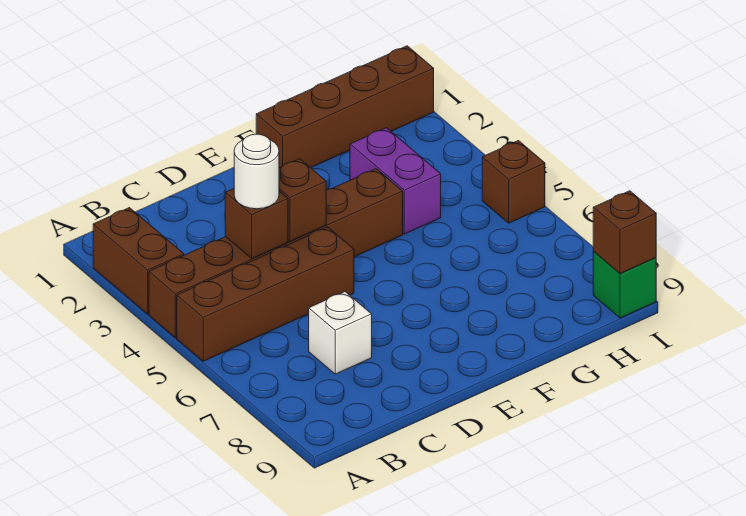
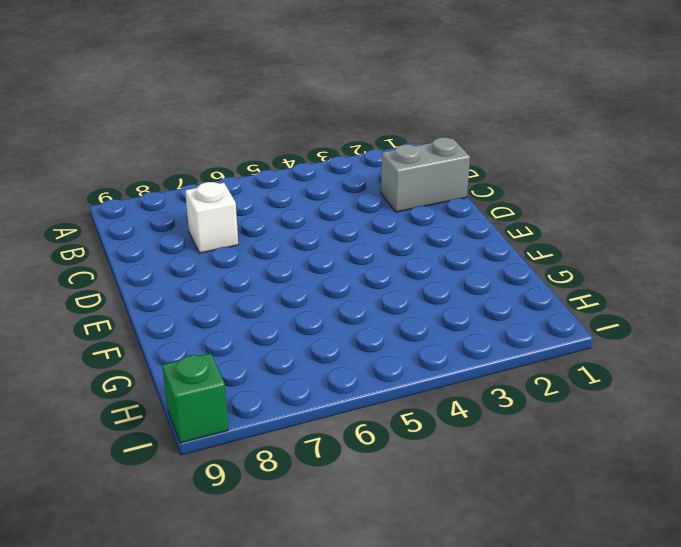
grey brick C1:C2 level 1 -> none
none -> brown brick A2:A3 level 1
none -> brown brick A4:F4 level 1
none -> brown brick A5:D5 level 1

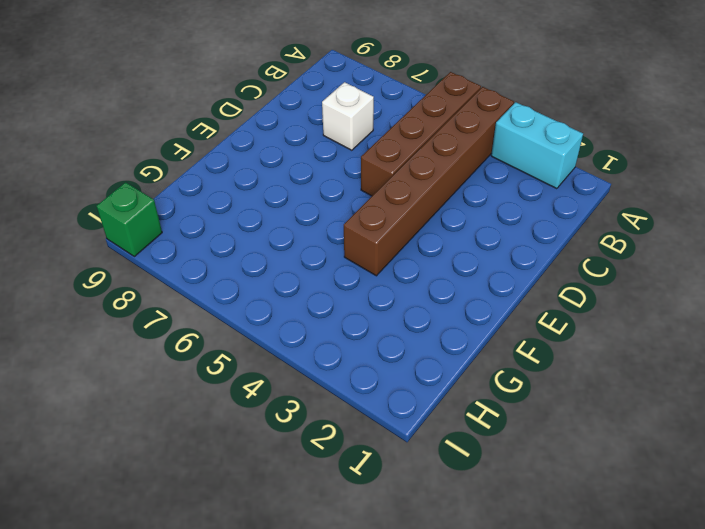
cyan brick A2:A3 level 1 -> brown brick A2:A3 level 1
none -> brown brick F1:I1 level 1
none -> purple brick G3:G4 level 1
none -> brown brick I5 level 1

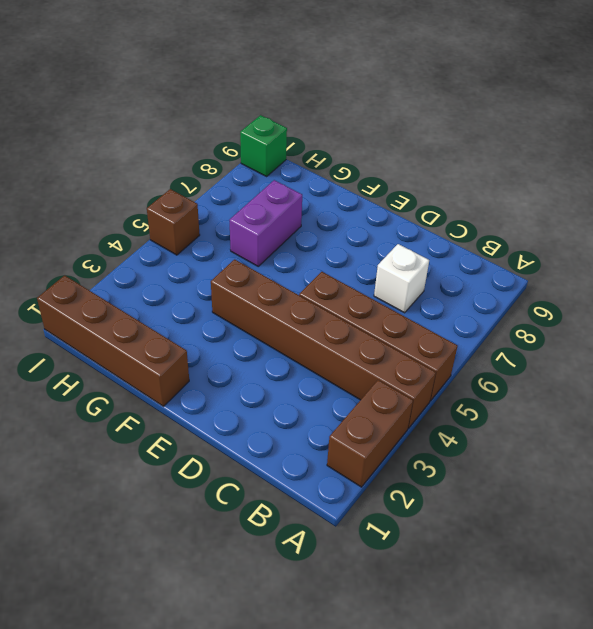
purple brick G6:G7 level 1 -> purple brick G3:G4 level 1
none -> brown brick C4 level 2
none -> brown brick D4 level 2
none -> brown brick I9 level 2

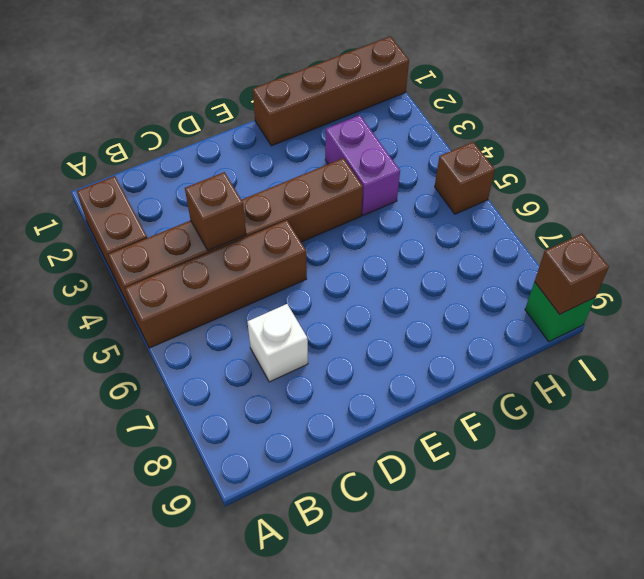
none -> brown brick D4 level 2
none -> white round brick C4 level 3

